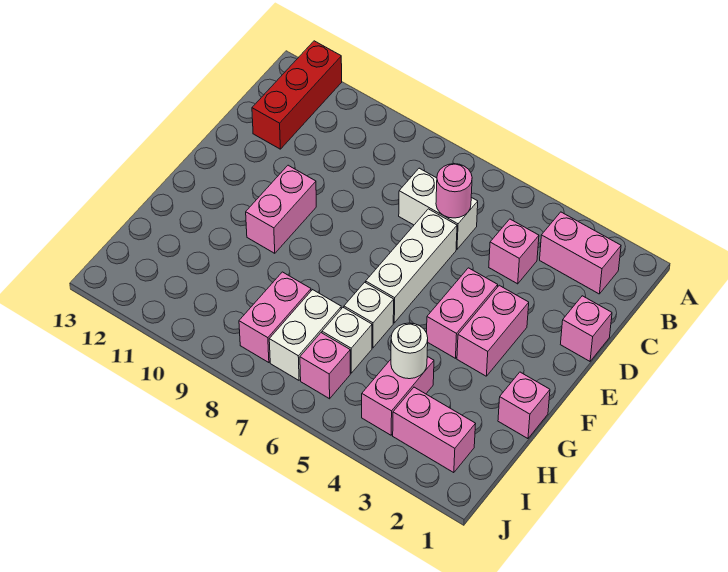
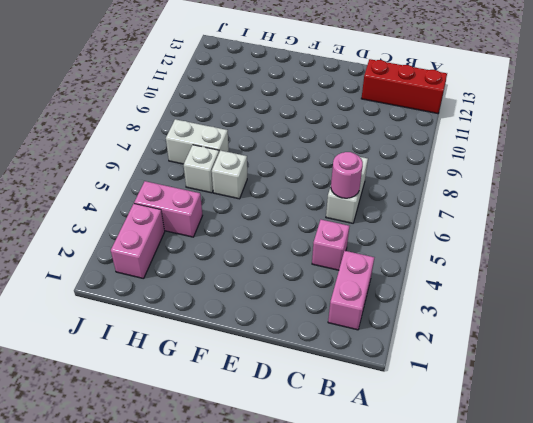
none -> pink brick D1 level 1
none -> white brick D6:F6 level 1
none -> pink brick E3:F3 level 1

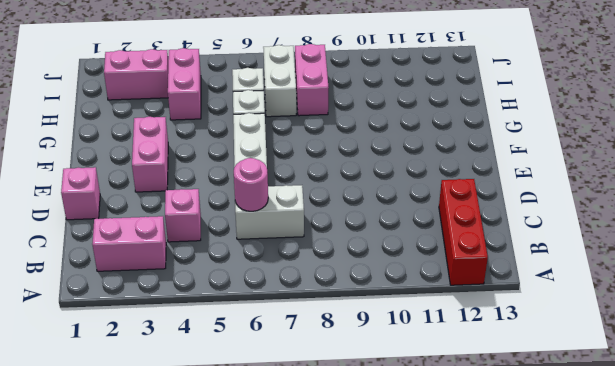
none -> pink brick E4:F4 level 1
none -> pink brick E10:F10 level 1
none -> pink brick G1 level 1

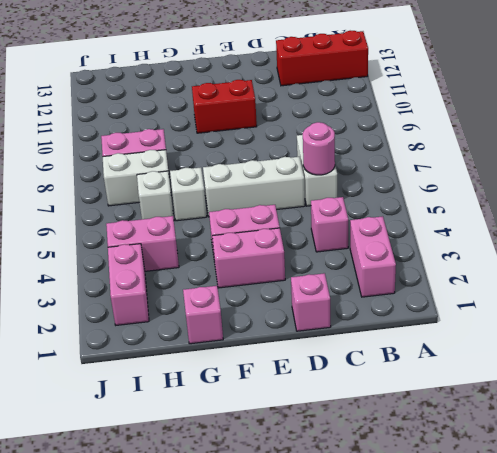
red brick E10:F10 level 1 -> pink brick E10:F10 level 1
none -> pink brick I6 level 1
none -> white round brick H4 level 2

